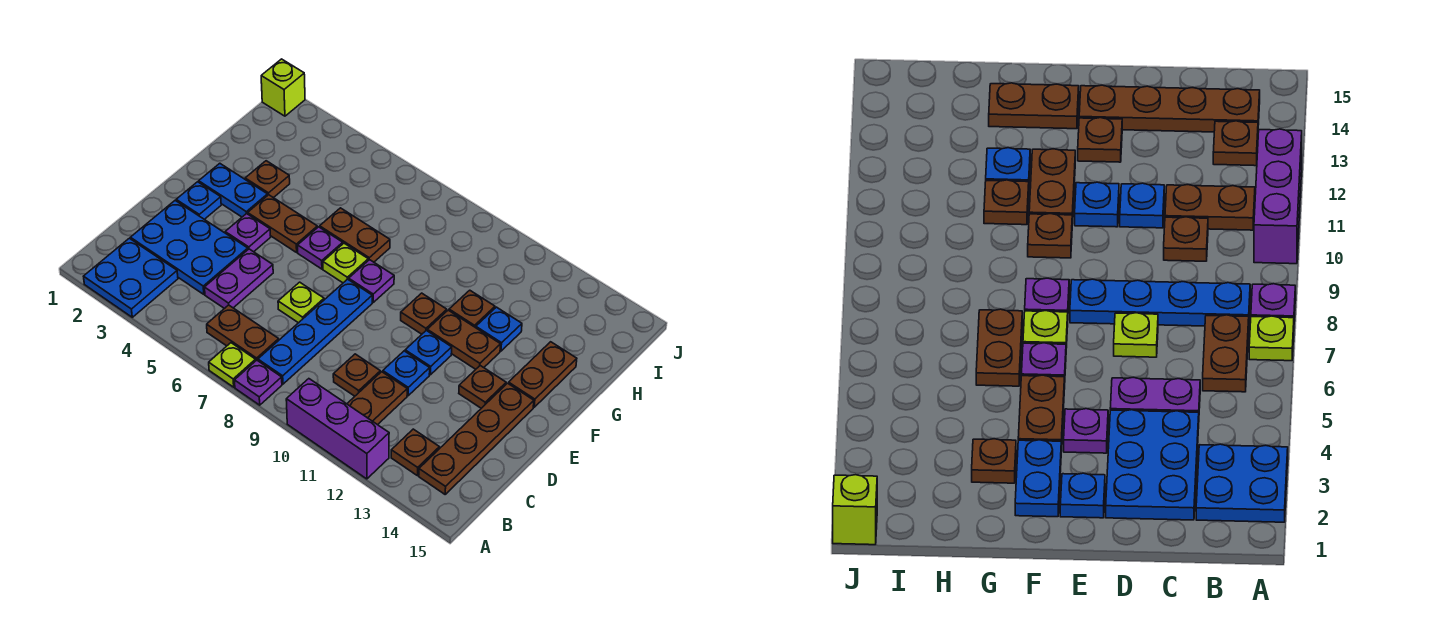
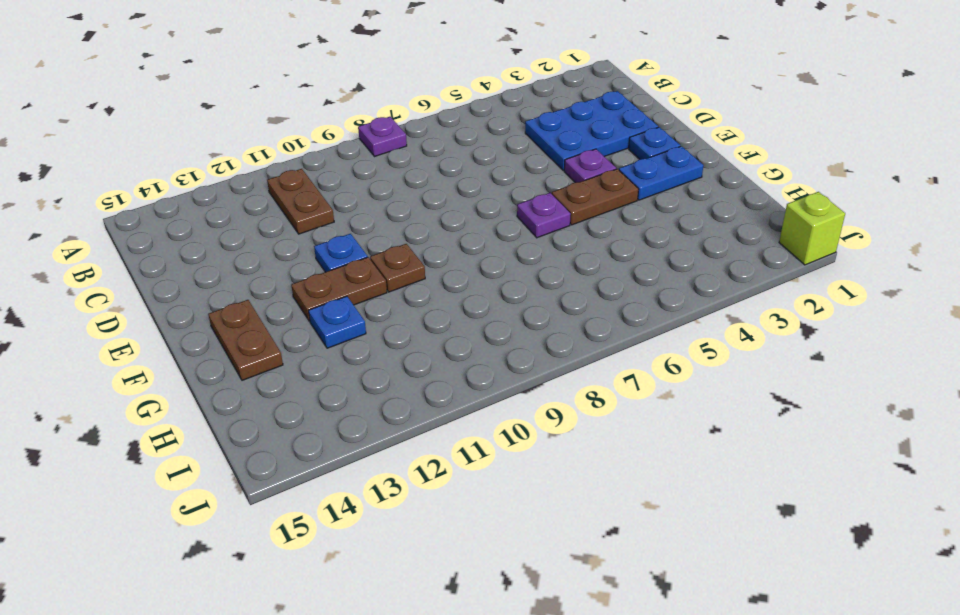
none -> blue plate A2:B3 level 1
none -> lime plate A7 level 1
none -> purple brick A10:A12 level 1
none -> brown plate B6:B7 level 1

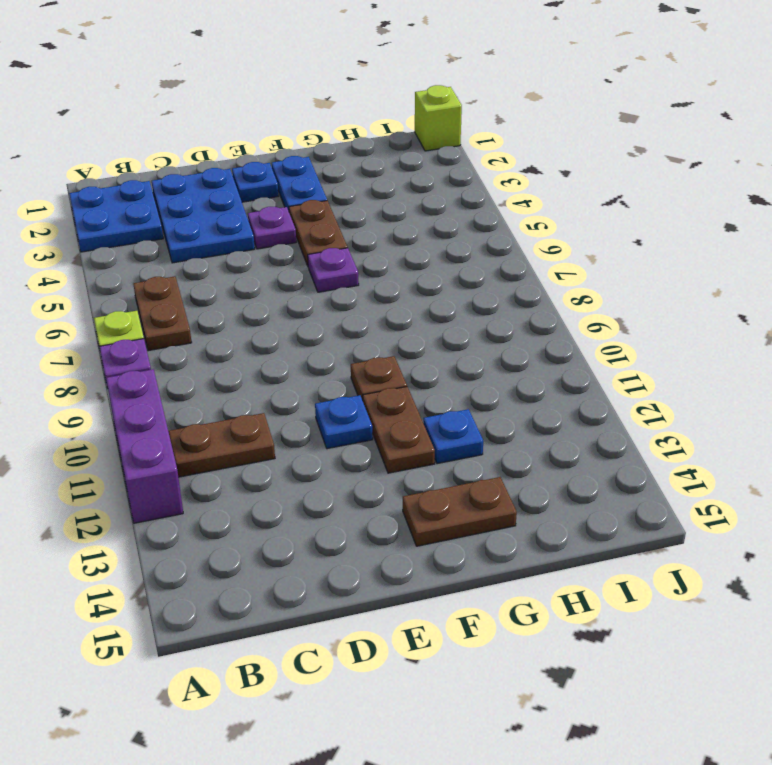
none -> blue plate B8:E8 level 1
none -> brown plate B13 level 1
none -> brown plate B14:E14 level 1
none -> purple plate C5:D5 level 1

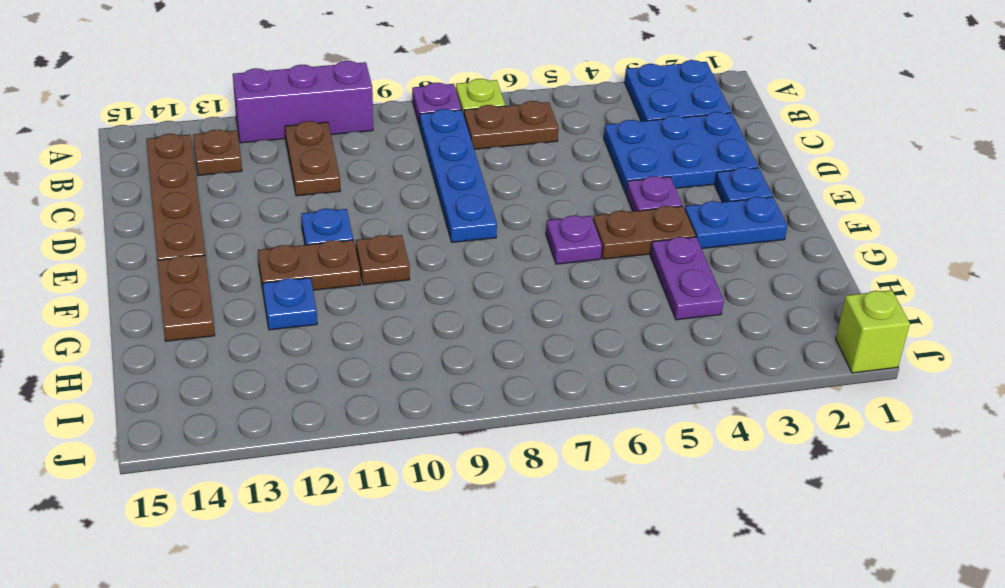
purple plate G4:H4 level 1 -> purple plate C5:D5 level 1
none -> brown plate C10 level 1
none -> lime plate D7 level 1
none -> blue plate D11 level 1
none -> brown plate E13 level 1

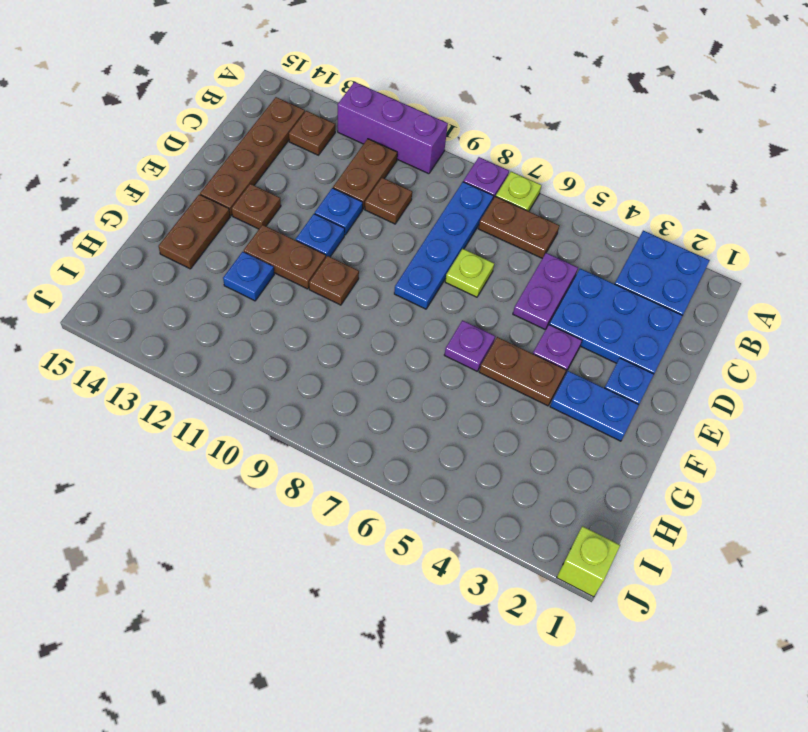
none -> lime plate F7 level 1
none -> purple plate F8 level 1
none -> brown plate G3 level 1
none -> brown plate G6:G7 level 1

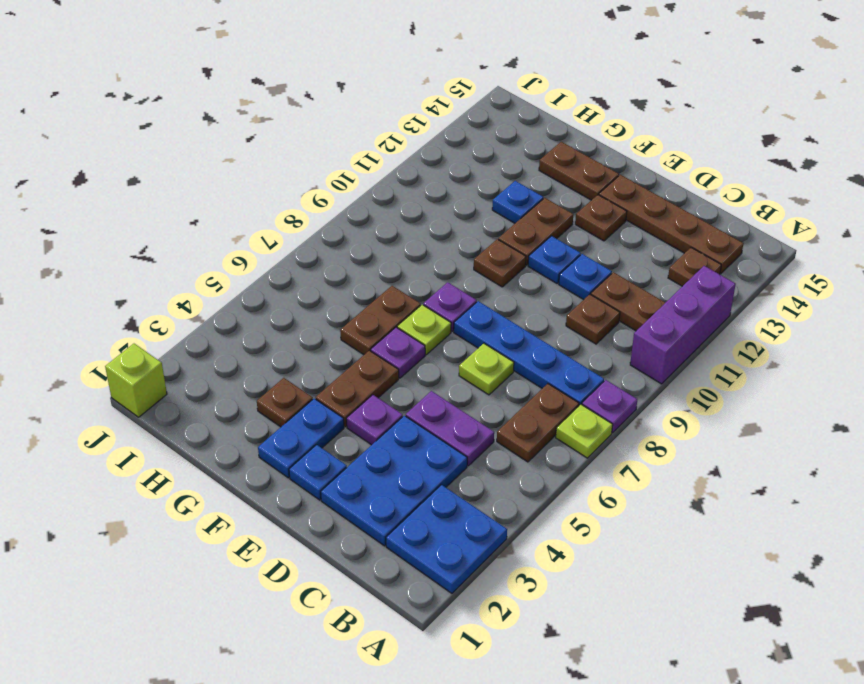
none -> brown plate G11 level 1

